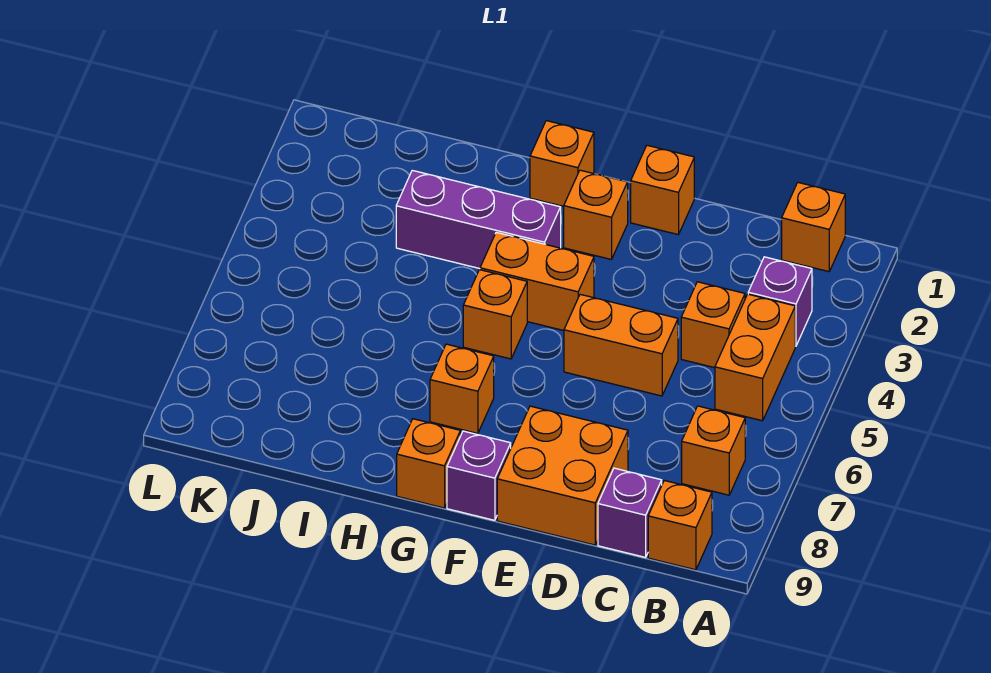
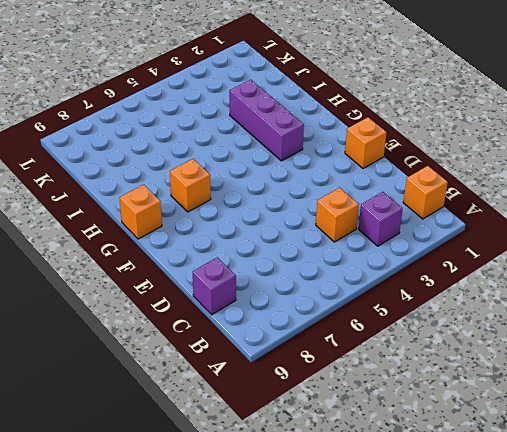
none -> orange brick B4:B5 level 1
none -> orange brick B7 level 1
none -> orange brick B9 level 1

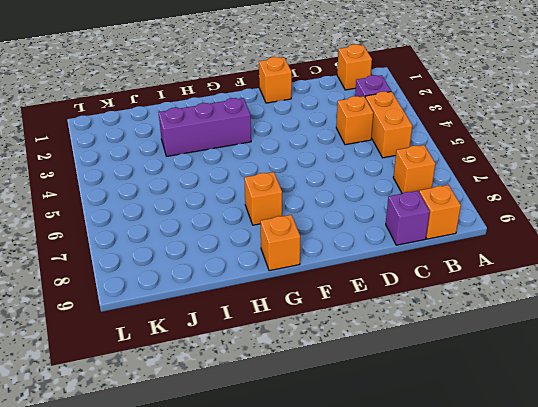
none -> orange brick D5:E5 level 1
none -> orange brick D8:E9 level 1
none -> orange brick F2 level 1

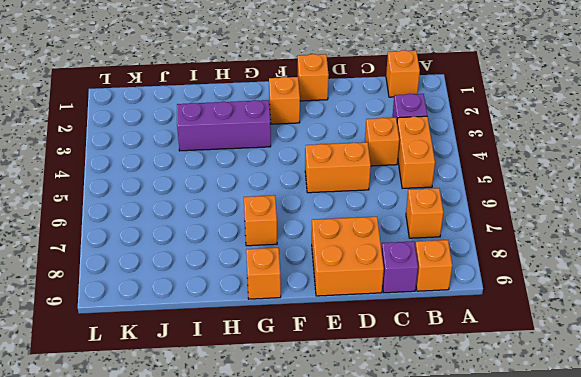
none -> orange brick F4:G4 level 1
none -> purple brick F9 level 1
none -> orange brick G1 level 1

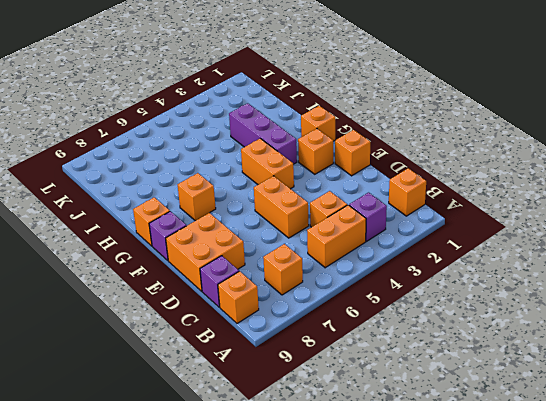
none -> orange brick G5 level 1

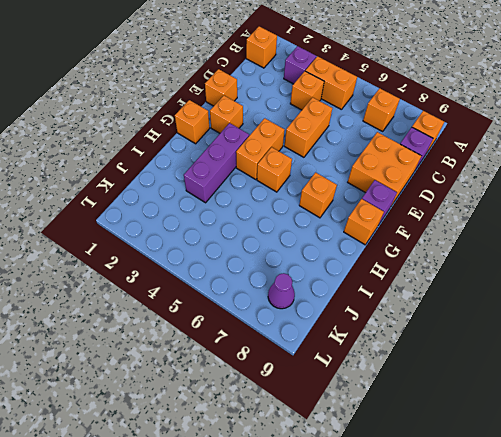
purple cone K8 level 1 -> none

